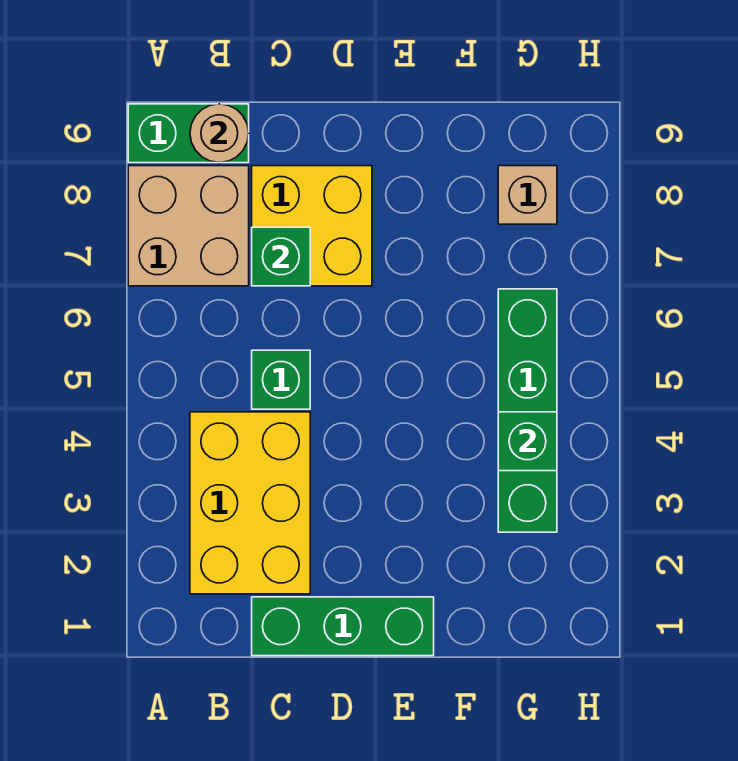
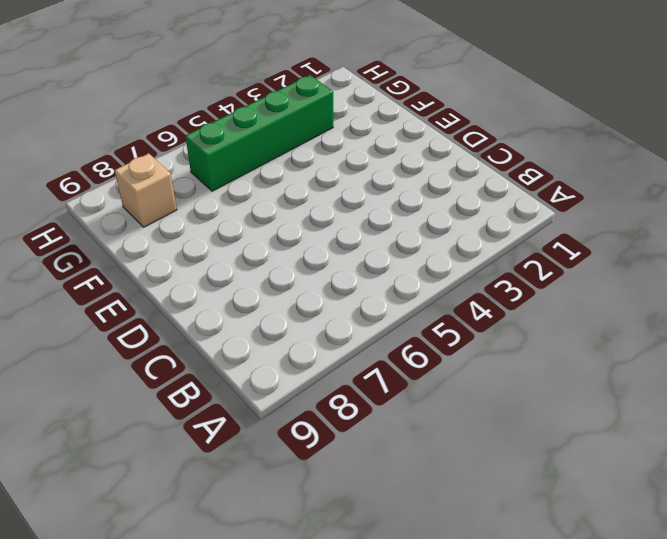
none -> tan brick A7:B8 level 1
none -> green brick A9:B9 level 1

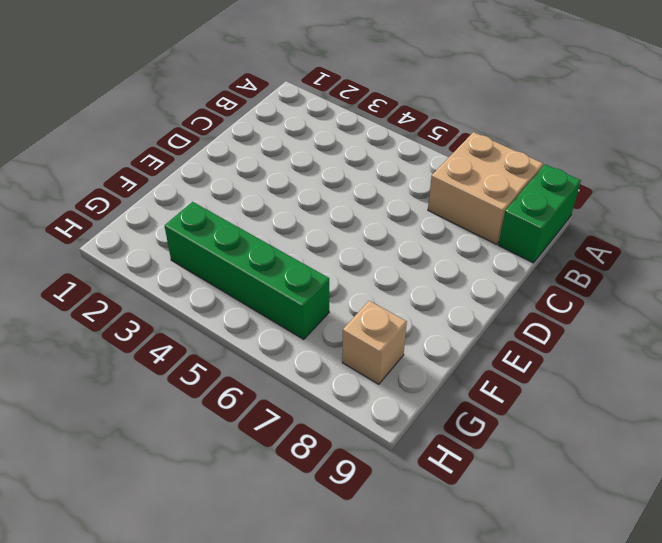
none -> yellow brick B2:C4 level 1
none -> green brick C1:E1 level 1

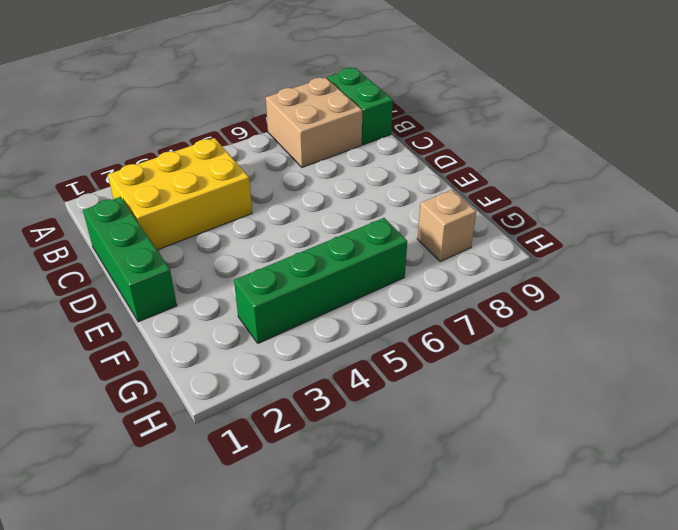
none -> green brick C5 level 1
none -> yellow brick C7:D8 level 1

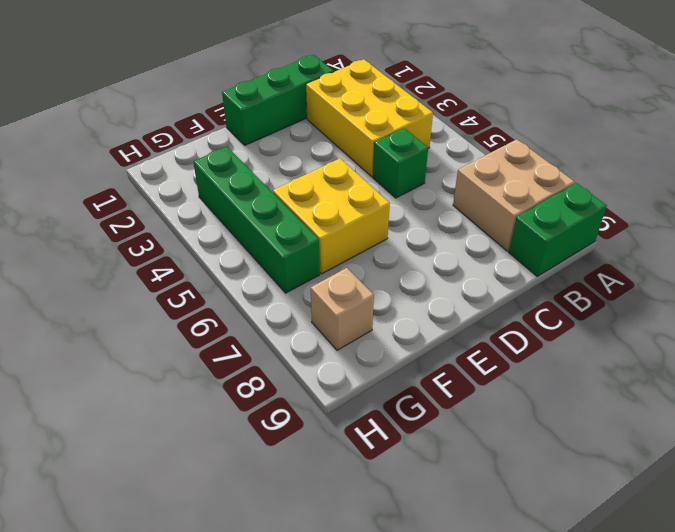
yellow brick E5:F6 level 1 -> yellow brick C7:D8 level 1
none -> tan round brick B9 level 2
none -> green brick C7 level 2

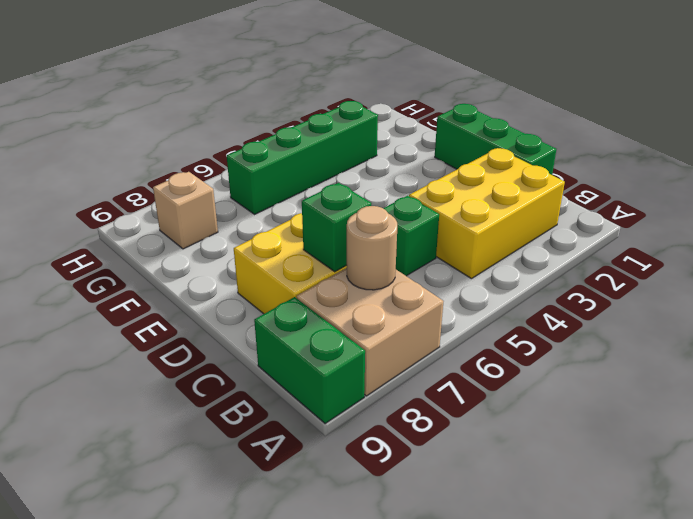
tan round brick B7 level 2 -> tan round brick B9 level 2
none -> green brick G4 level 2

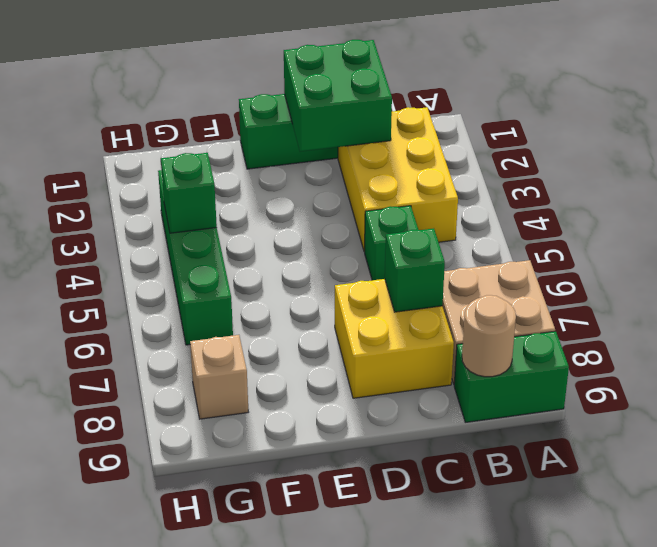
green brick C1:D2 level 2 -> none

